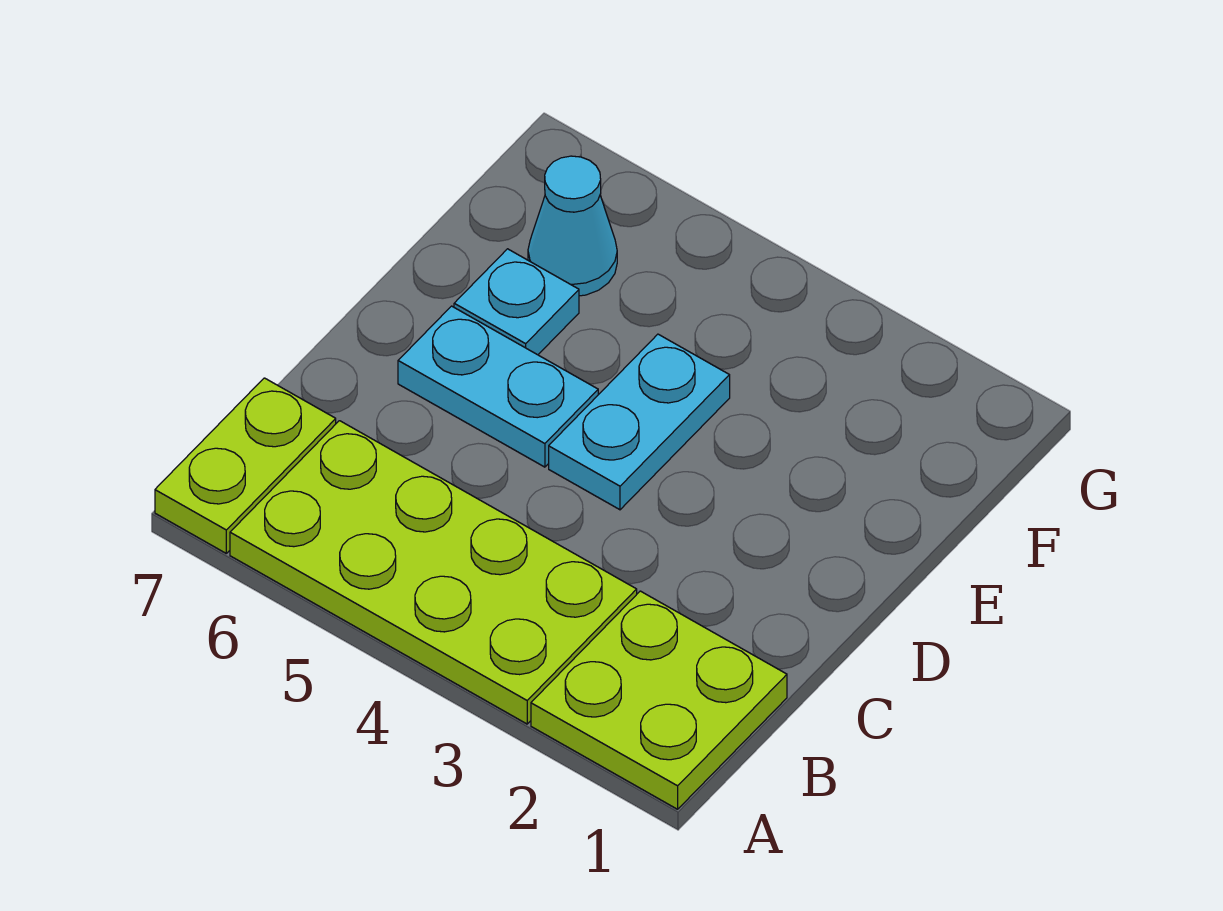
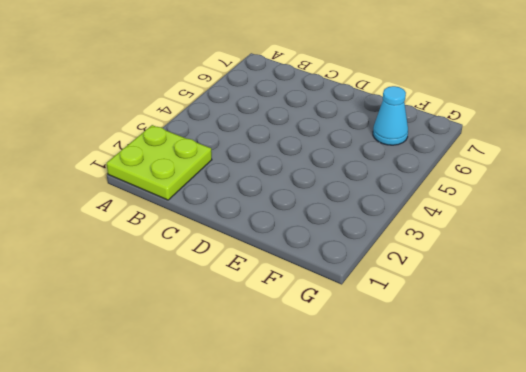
none -> lime plate A3:B6 level 1
none -> lime plate A7:B7 level 1

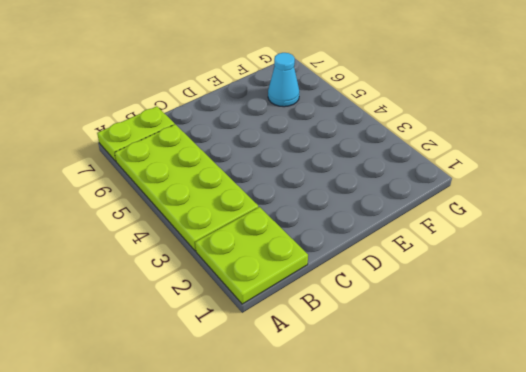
none -> cyan plate D4:E4 level 1
none -> cyan plate D5:D6 level 1

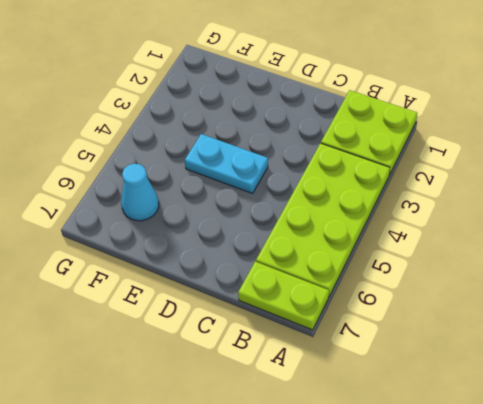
none -> cyan plate D5:D6 level 1
none -> cyan plate E6 level 1

